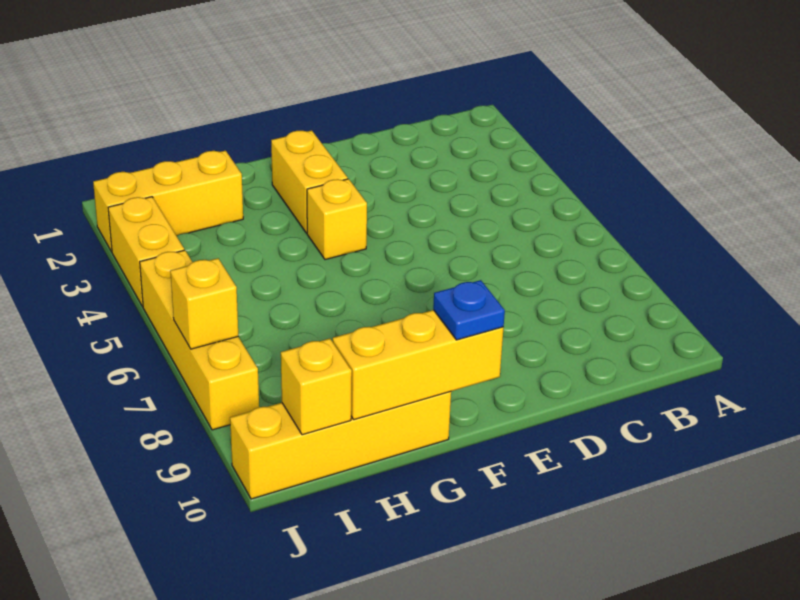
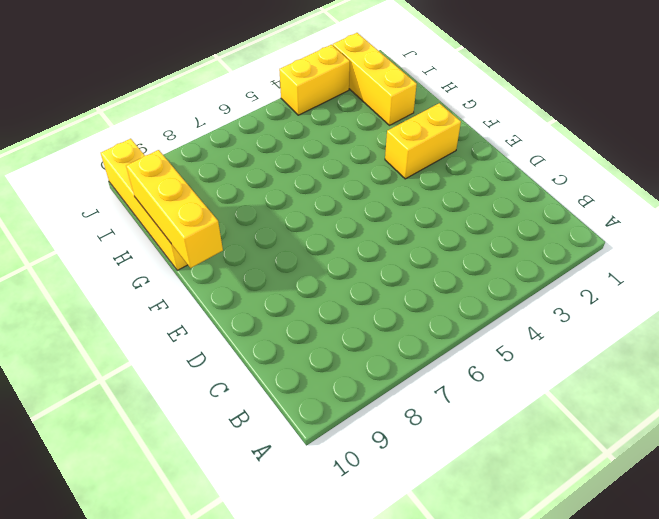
none -> yellow brick F4 level 1
none -> yellow brick J5:J8 level 1

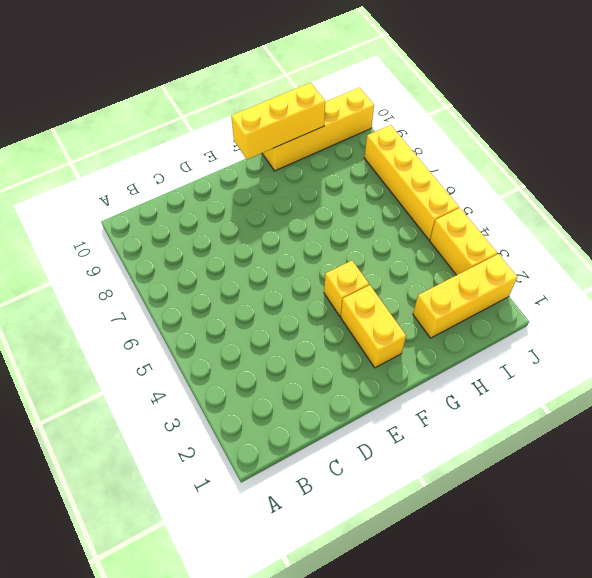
none -> yellow brick I10 level 2
none -> yellow brick J7 level 2

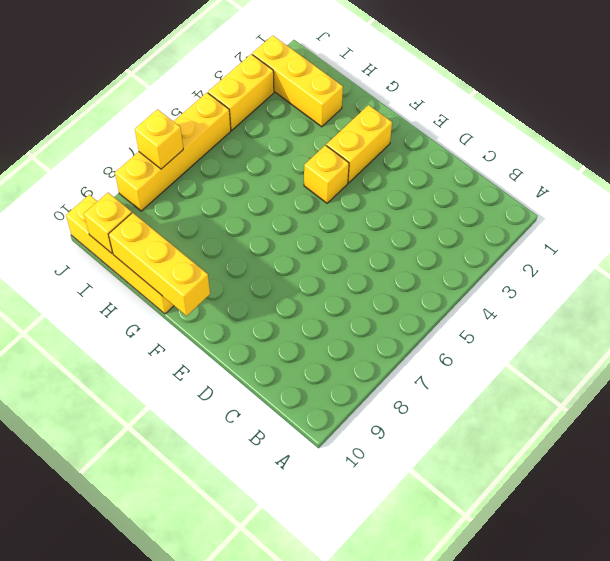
none -> blue plate F10 level 3

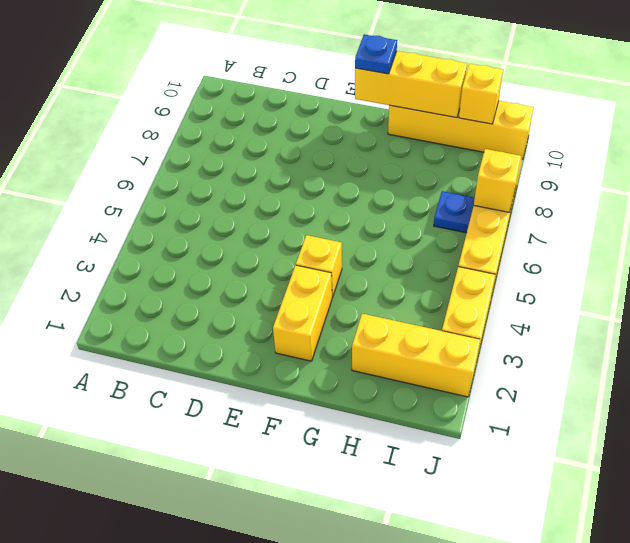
blue plate I7 level 1 -> none

